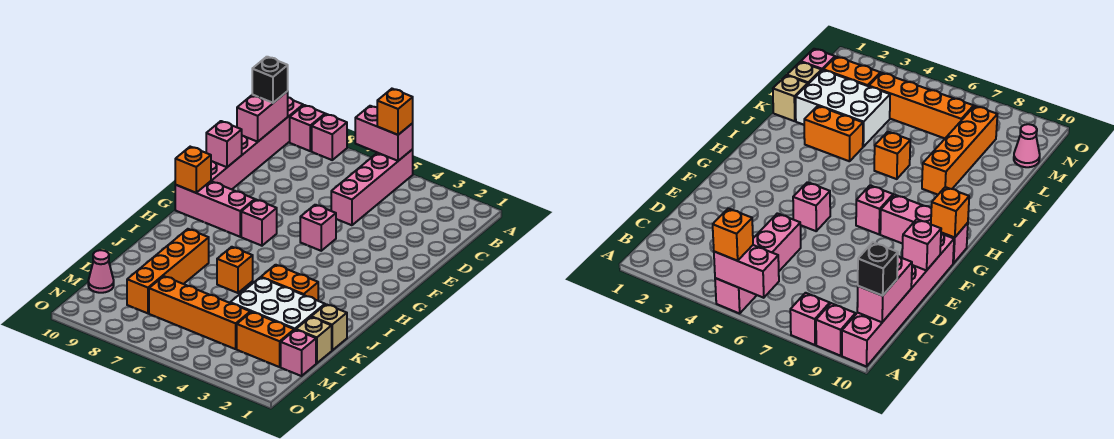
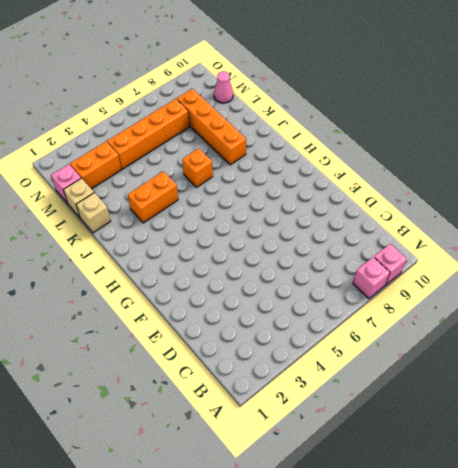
none -> pink brick A5:D5 level 1
none -> pink brick A10:F10 level 1
none -> pink brick F5 level 1

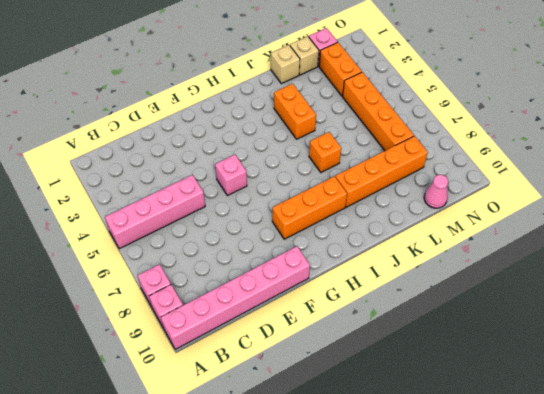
orange brick G8:I8 level 1 -> pink brick G8:G10 level 1
none -> pink brick G7 level 1
none -> white brick K2:L4 level 1
none -> pink brick A5:A6 level 2

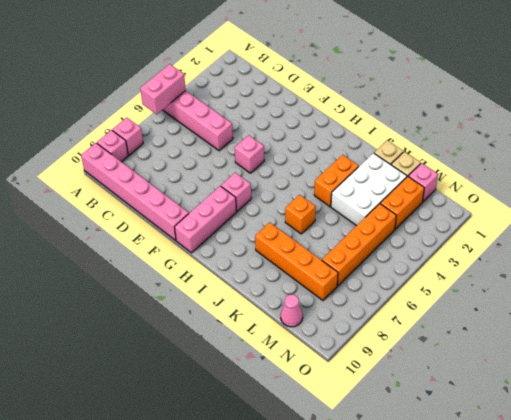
none -> pink brick B10:C10 level 2
none -> pink brick E10 level 2
none -> orange brick G10 level 2

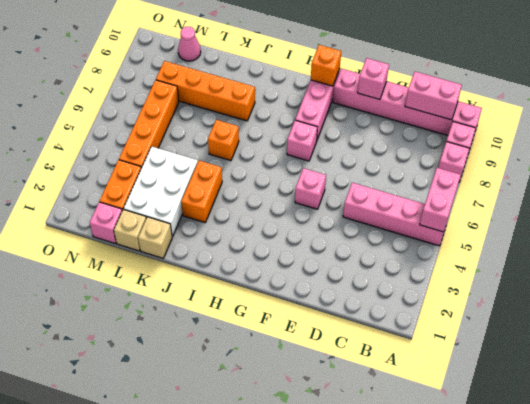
none -> orange brick A5 level 3
none -> black brick B10 level 3

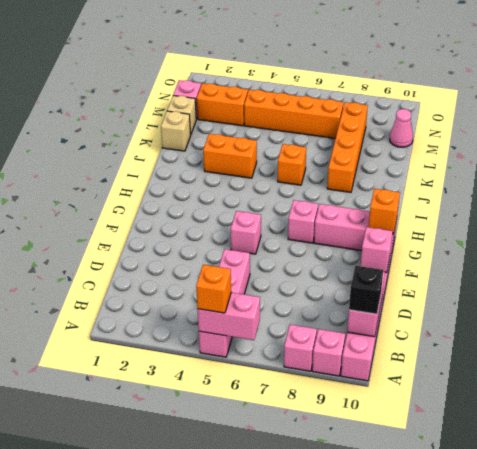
none -> white brick K2:L4 level 1

